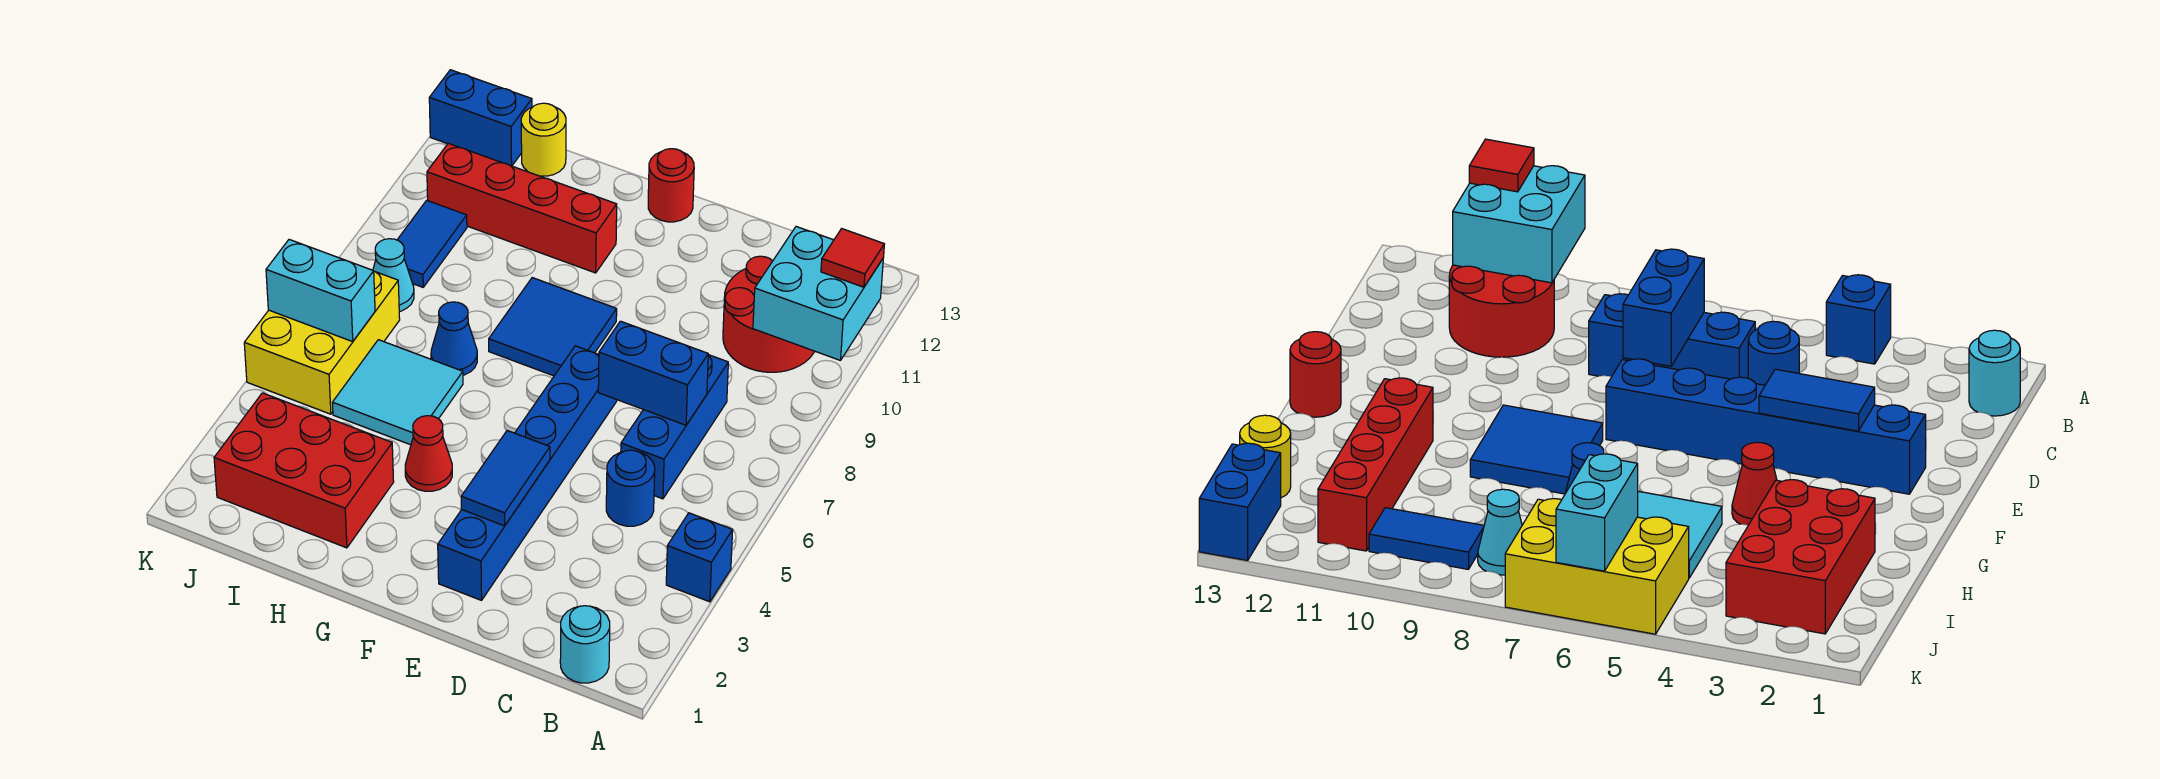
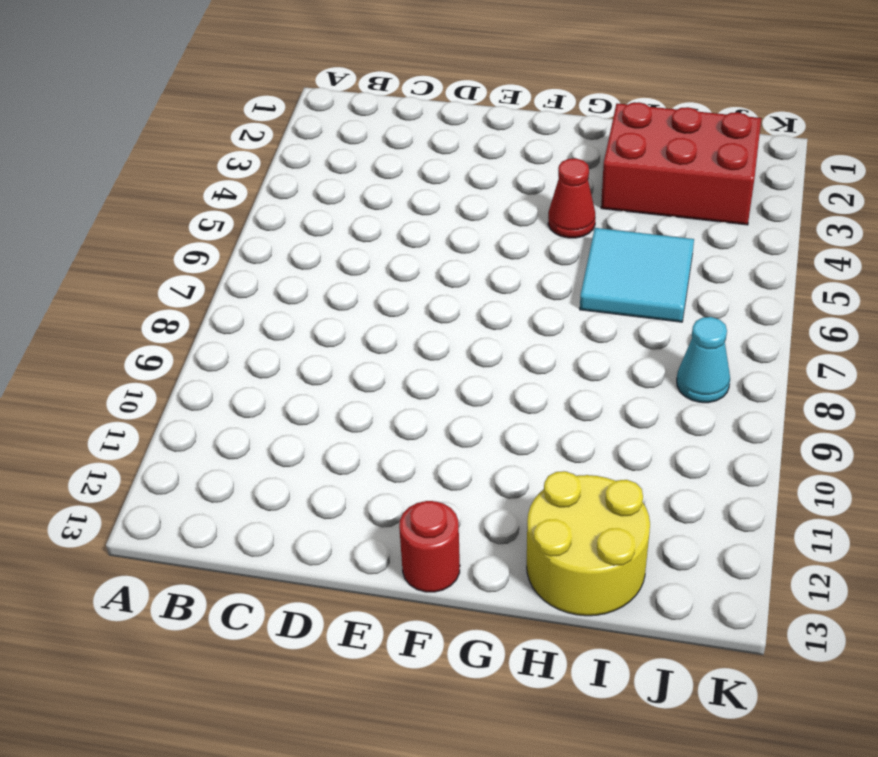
yellow round brick H12:I13 level 1 -> yellow round brick I13 level 1
none -> blue brick A4 level 1
none -> cyan round brick B1 level 1
none -> red round brick B10:C11 level 1

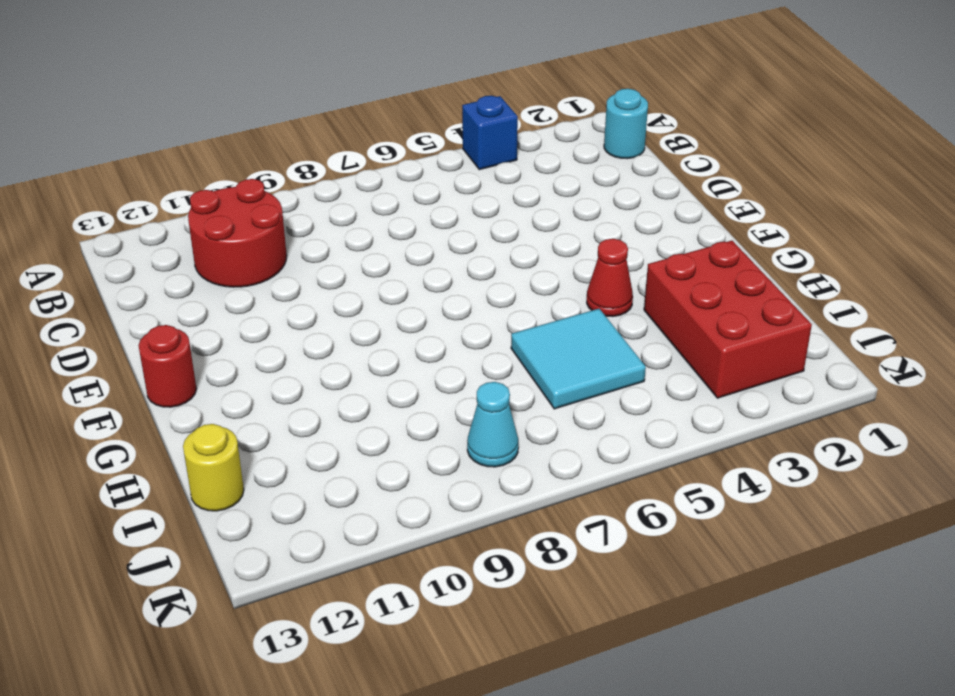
none -> blue round brick C5 level 1
none -> blue brick C6:C8 level 1
none -> blue brick E2:E7 level 1

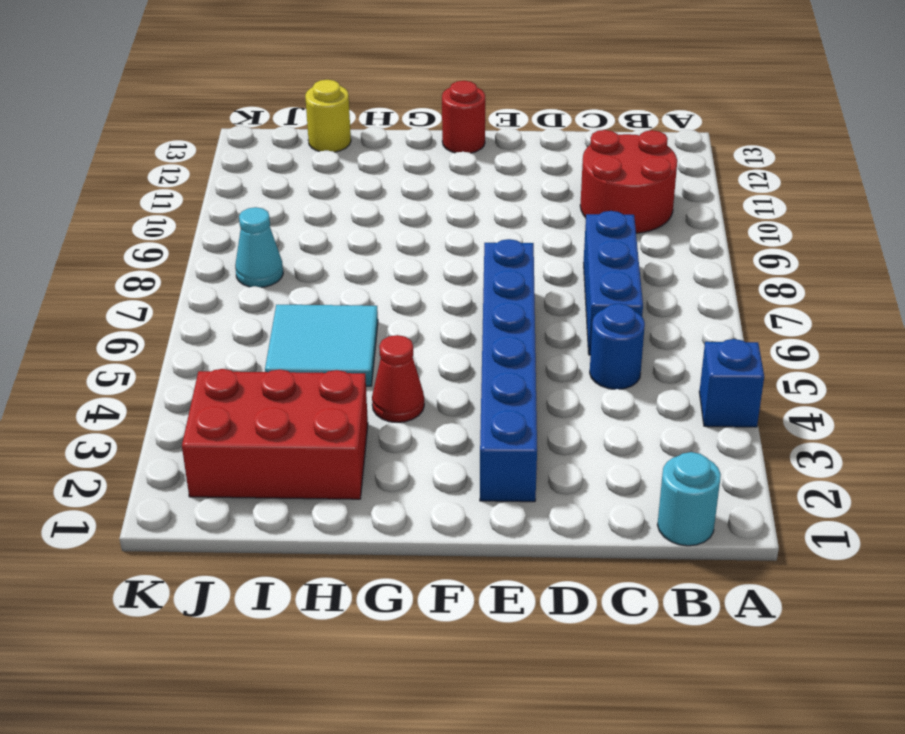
none -> blue tile F8:G9 level 1
none -> red brick G11:J11 level 1
none -> blue cone H7 level 1

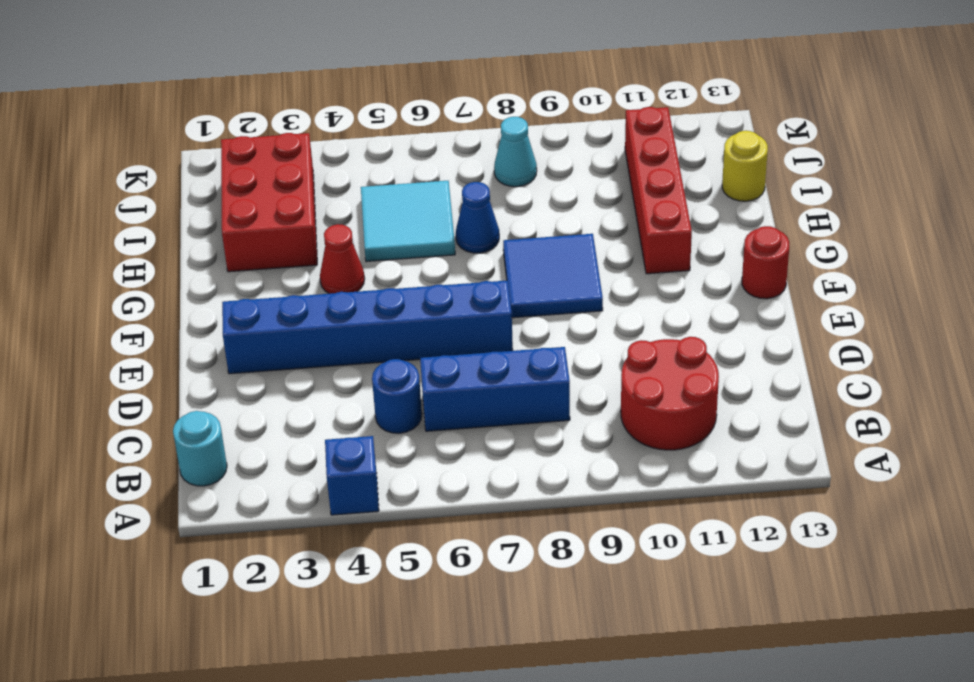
none -> yellow brick J5:K7 level 1
none -> blue tile J9:J10 level 1
none -> blue brick J13:K13 level 1

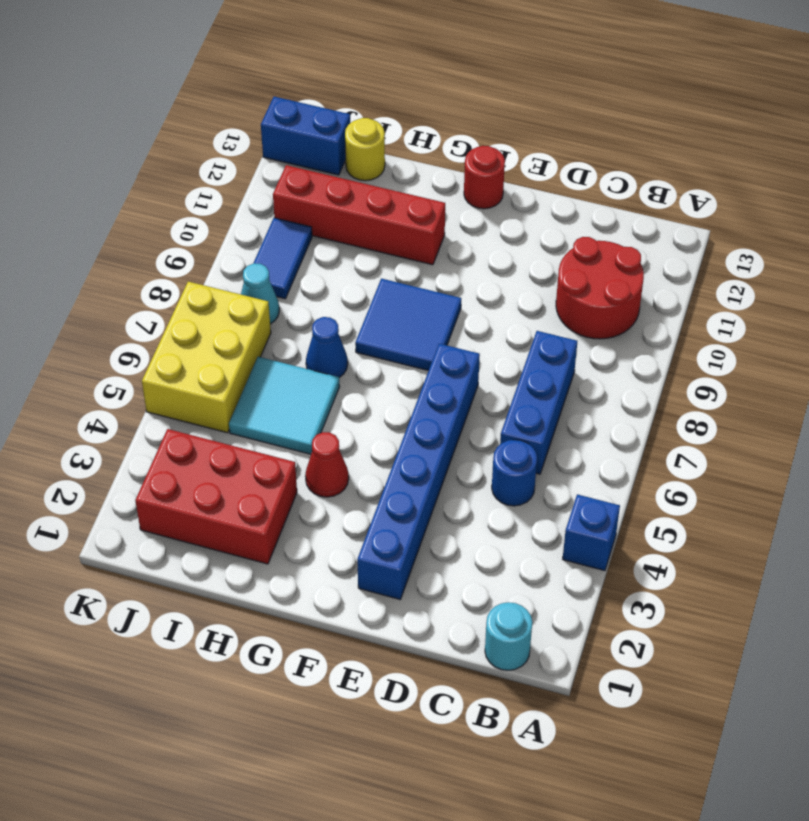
none -> cyan brick A10:B11 level 2
none -> blue brick C7:D7 level 2
none -> blue tile E3:E4 level 2

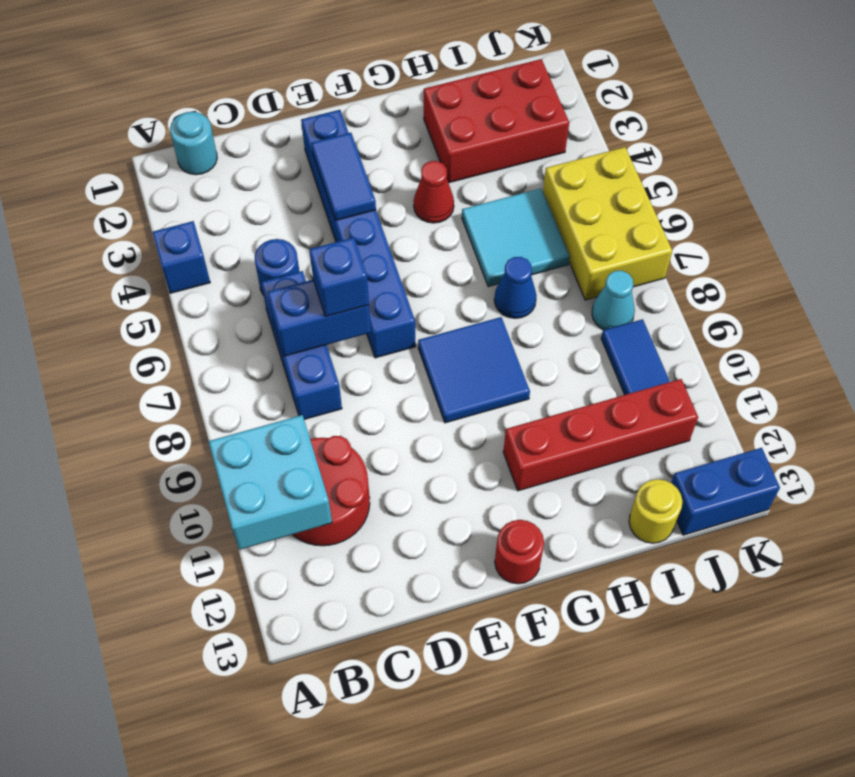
blue brick D7 level 3 -> none
none -> cyan brick J6:K6 level 2
none -> red tile A11 level 3

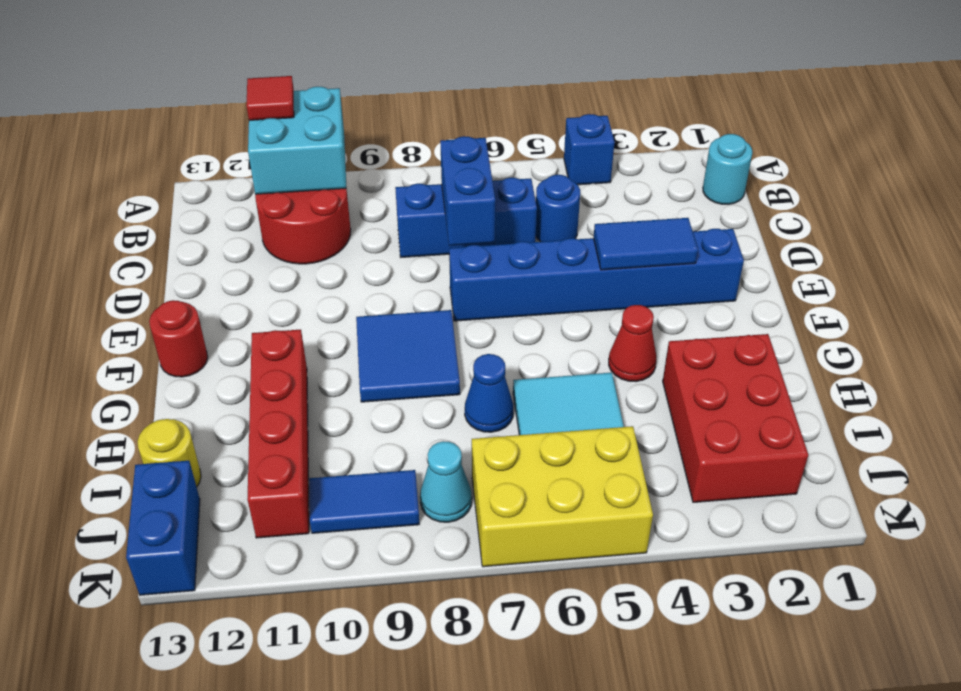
none -> cyan brick J6:K6 level 2

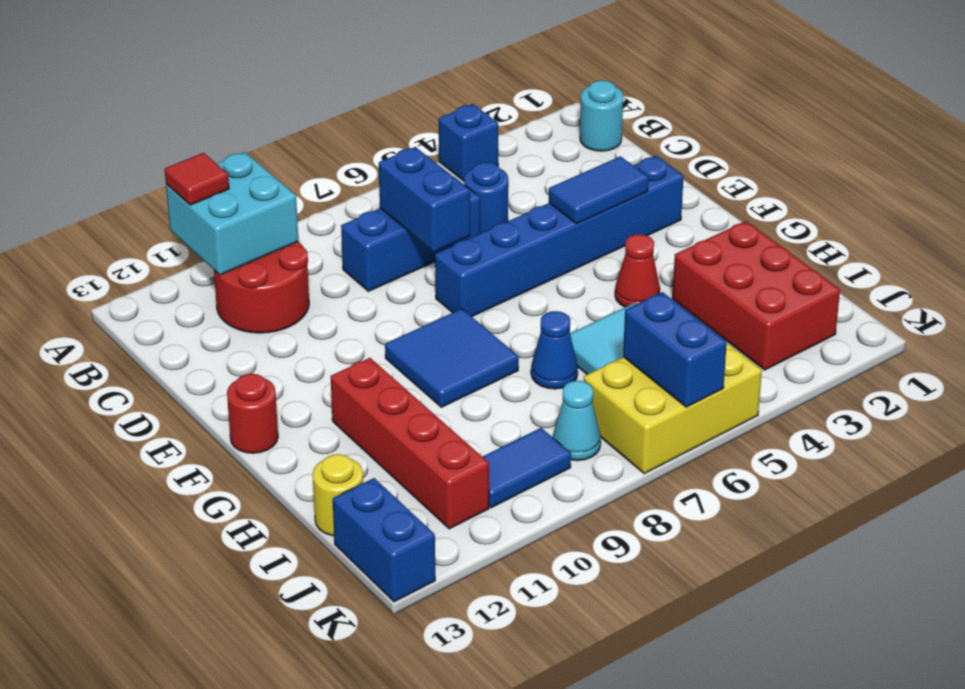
blue brick J6:K6 level 2 -> cyan brick J6:K6 level 2

